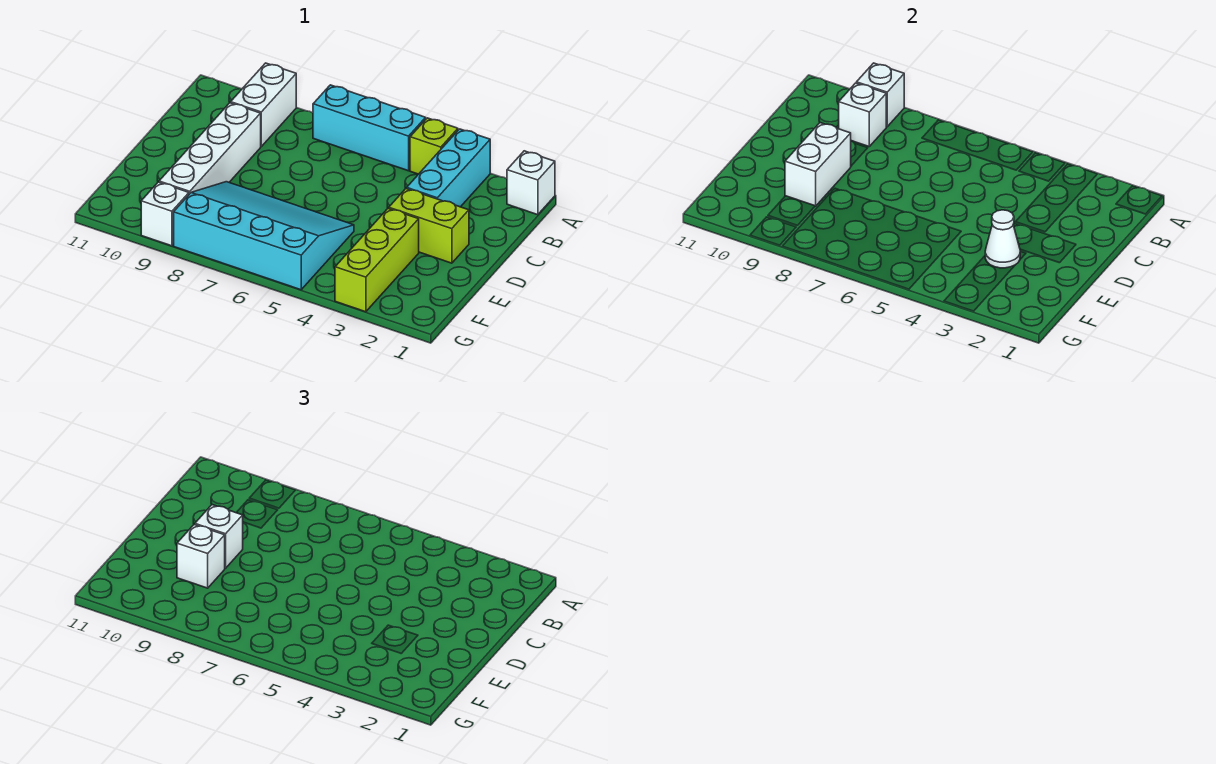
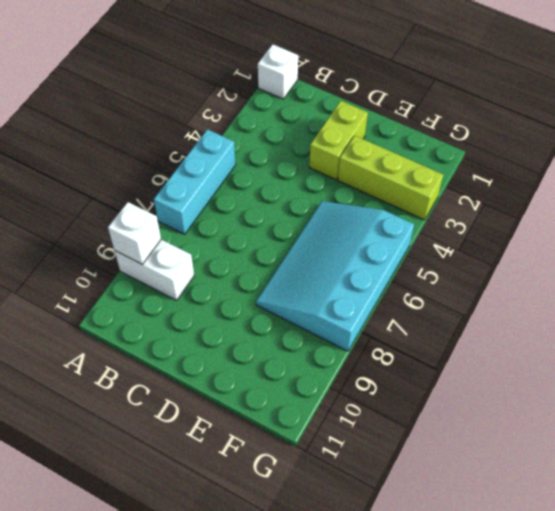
none -> cyan brick A3:C3 level 1
none -> lime brick A4 level 1
none -> white brick C9:F9 level 1

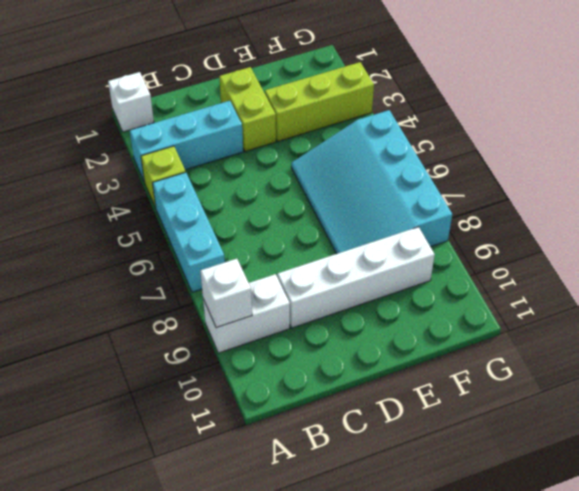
none -> white brick G9 level 1
none -> white brick B9 level 2
none -> white brick D9:E9 level 2

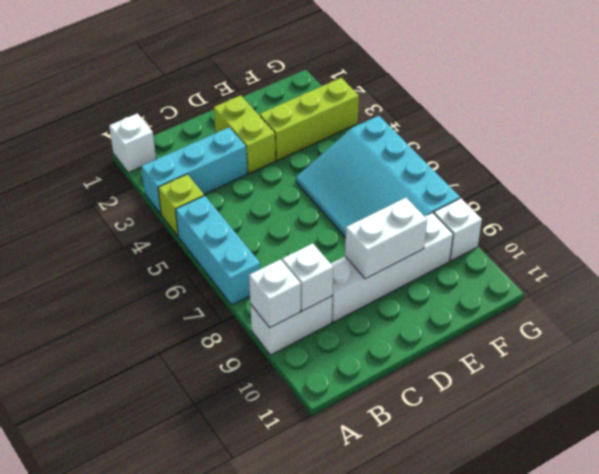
none -> white cone E3 level 2
none -> white brick D9 level 3
none -> white brick E9 level 3

